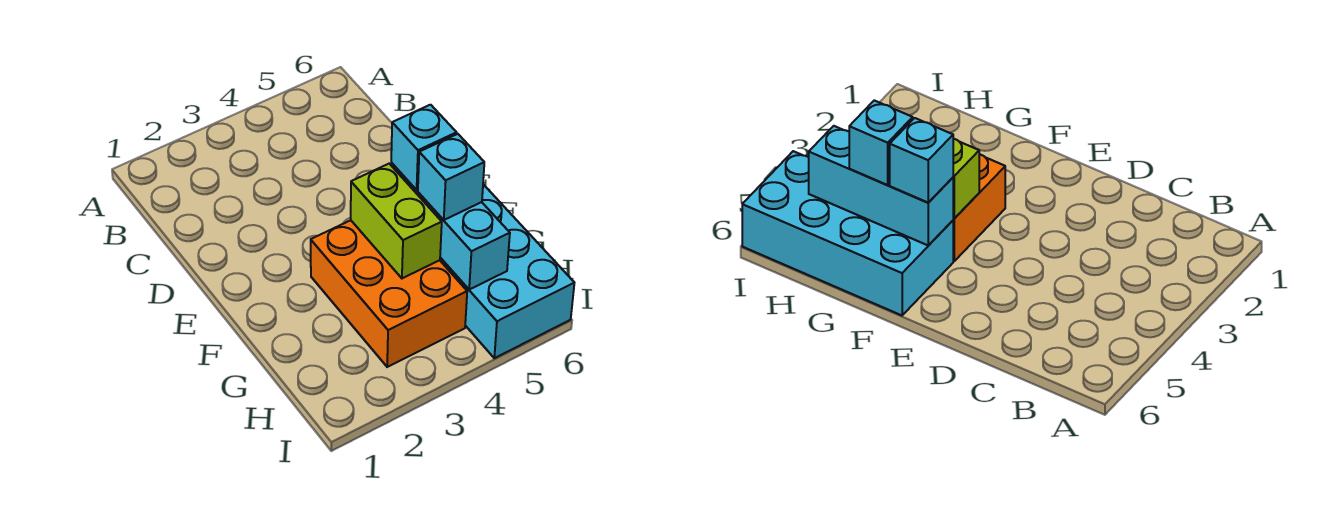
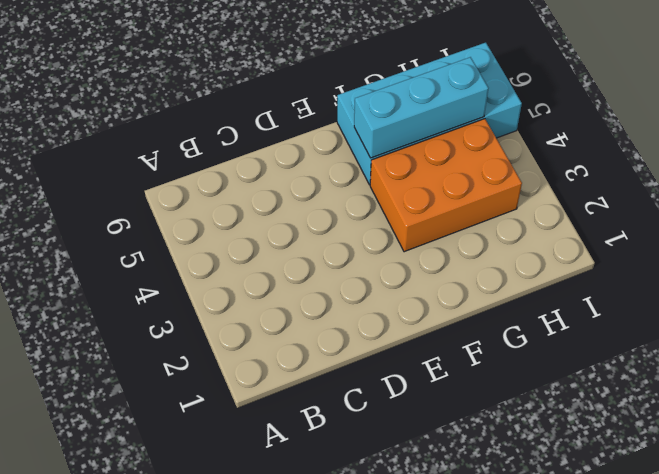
none -> lime brick F4:G4 level 2
none -> cyan brick F5 level 3

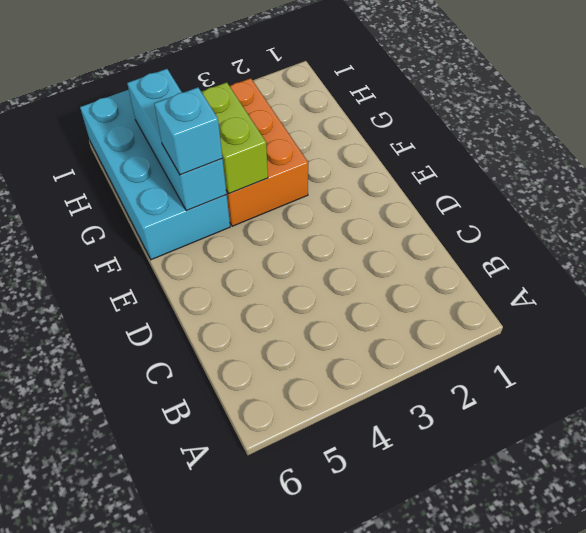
none -> cyan brick G5 level 3

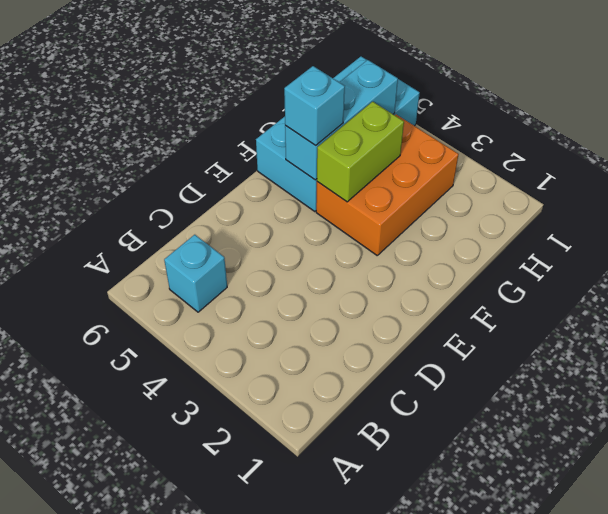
cyan brick B5 level 1 -> cyan brick G5 level 3

